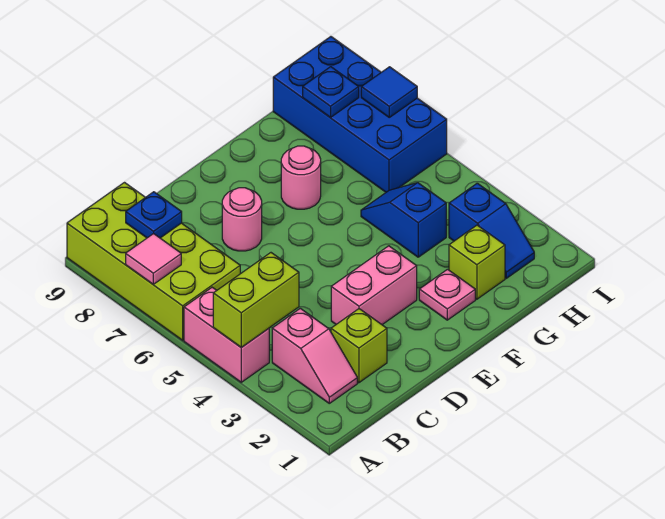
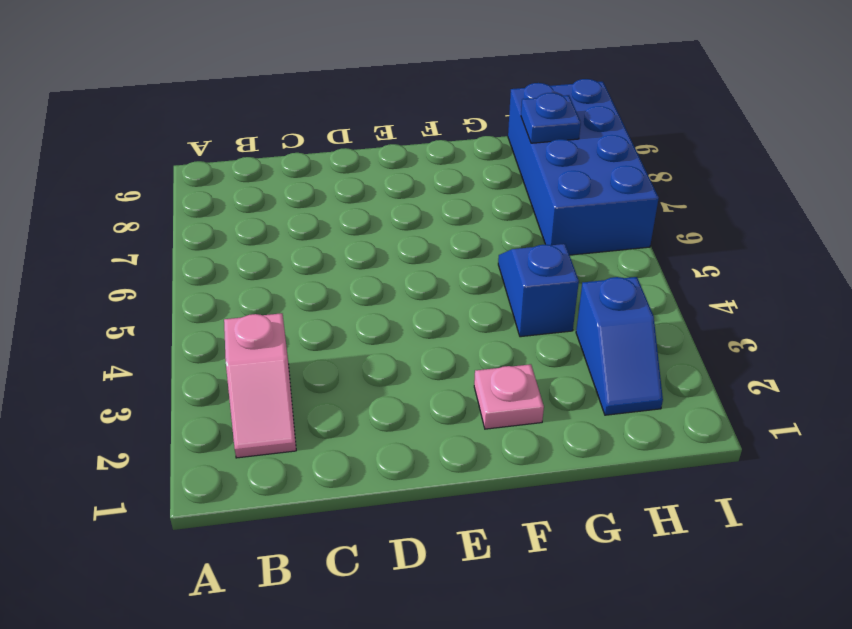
none -> pink brick A4:A5 level 1
none -> lime brick A6:B9 level 1
none -> lime brick C2 level 1

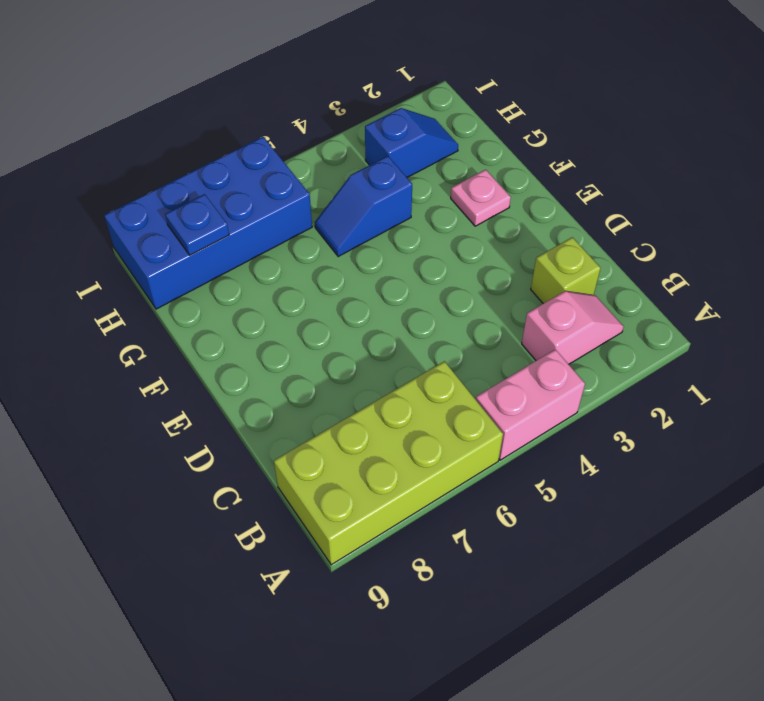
none -> pink brick D3:E3 level 1
none -> pink round brick D7 level 1
none -> pink round brick F7 level 1

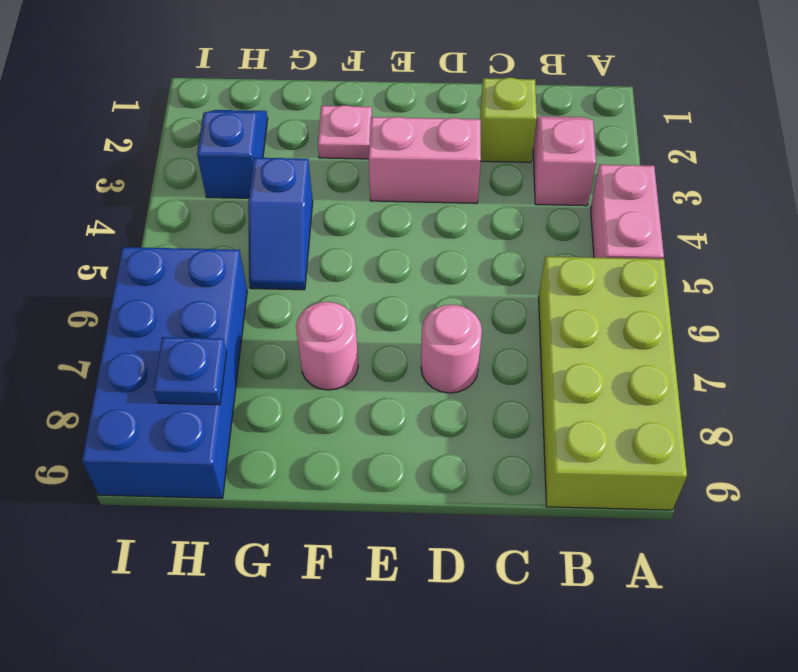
none -> lime brick G2 level 1
none -> lime brick A4:B4 level 2
none -> pink tile A7 level 2

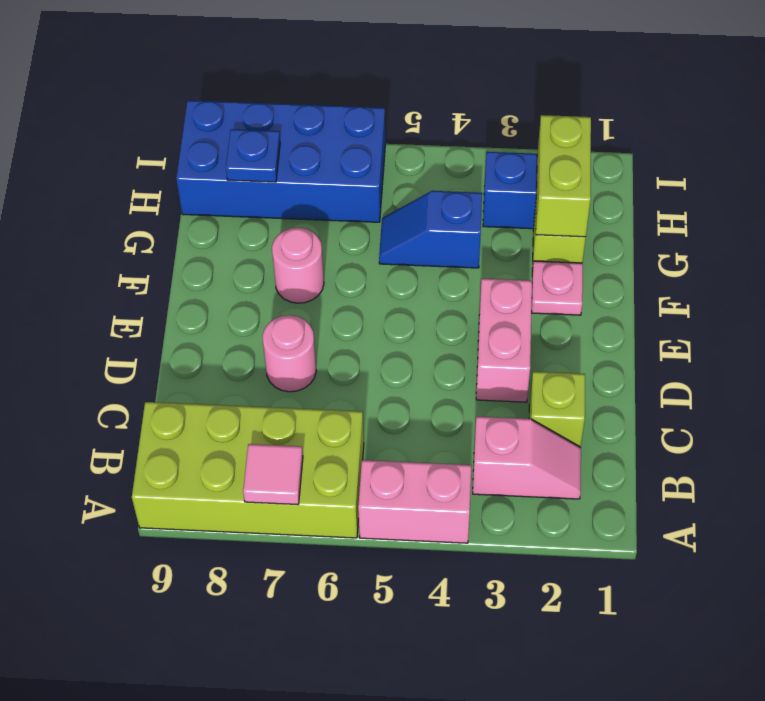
lime brick G2:H2 level 2 -> lime brick A4:B4 level 2
none -> blue plate B8 level 2
none -> blue tile I7 level 2

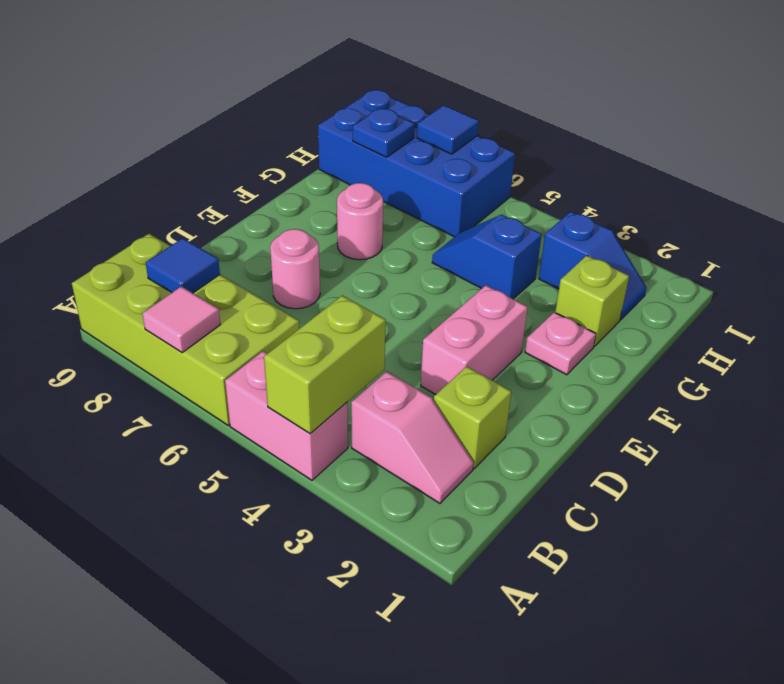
blue tile B8 level 2 -> blue plate B8 level 2

